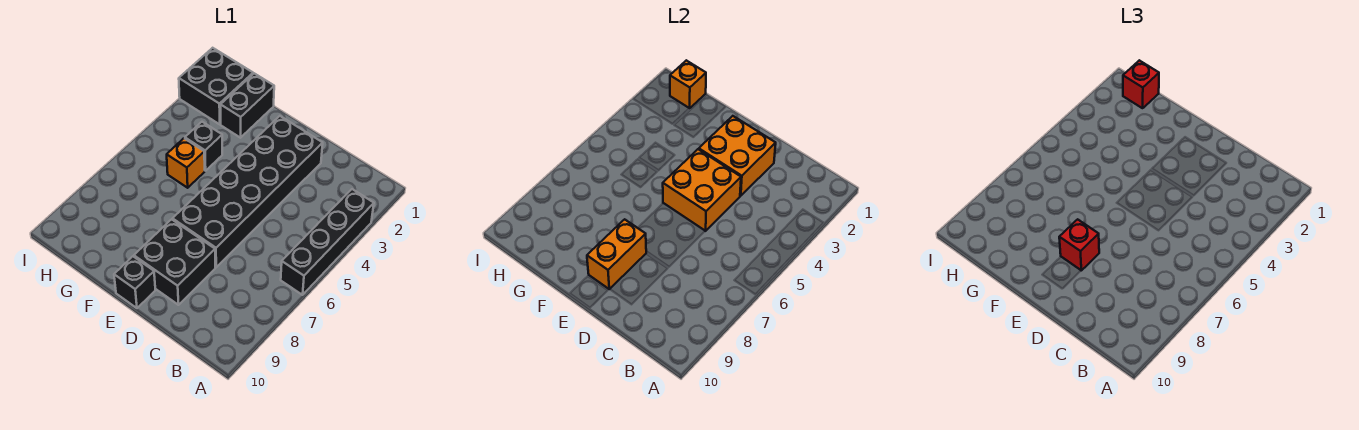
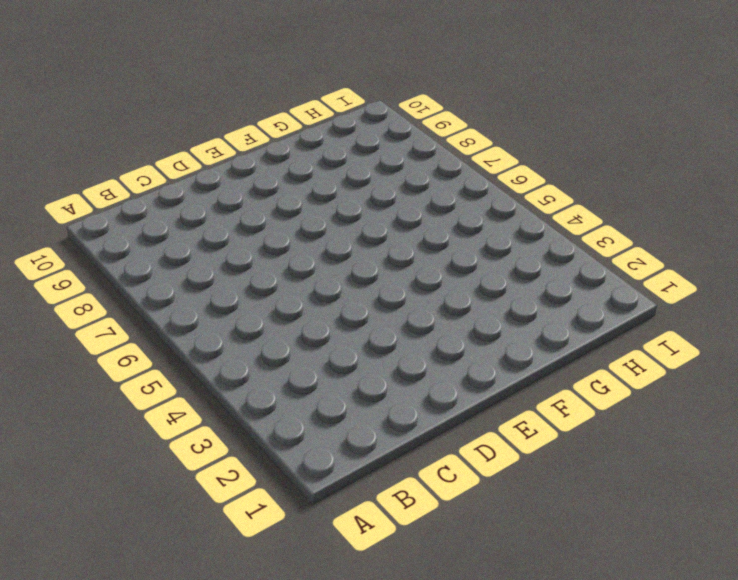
none -> black brick A3:A6 level 1
none -> black brick D2:E7 level 1
none -> black brick D8:E9 level 1

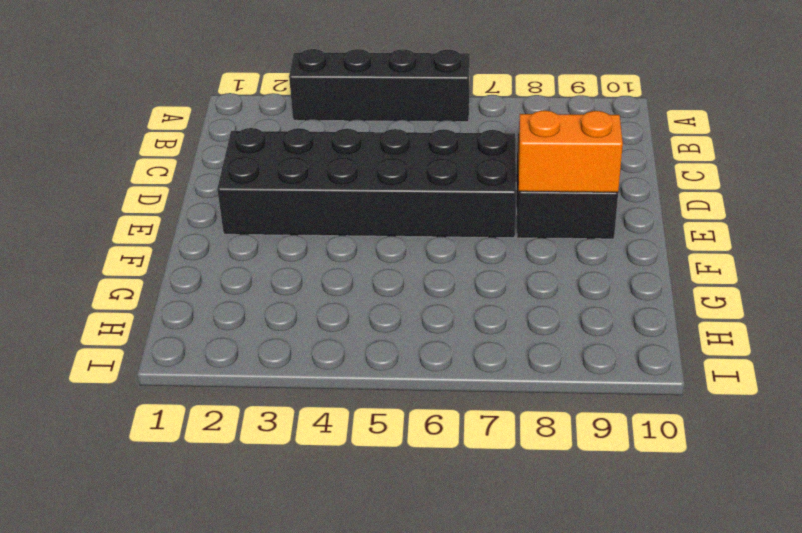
none -> black brick E10 level 1
none -> black brick G1:G2 level 1
none -> black brick G4 level 1

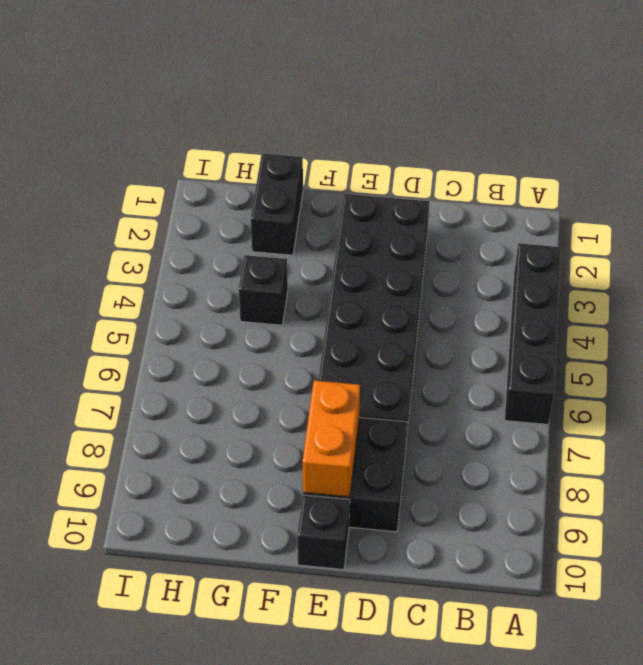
none -> orange brick G5 level 1
none -> black brick H1:I2 level 1
none -> orange brick D2:E3 level 2

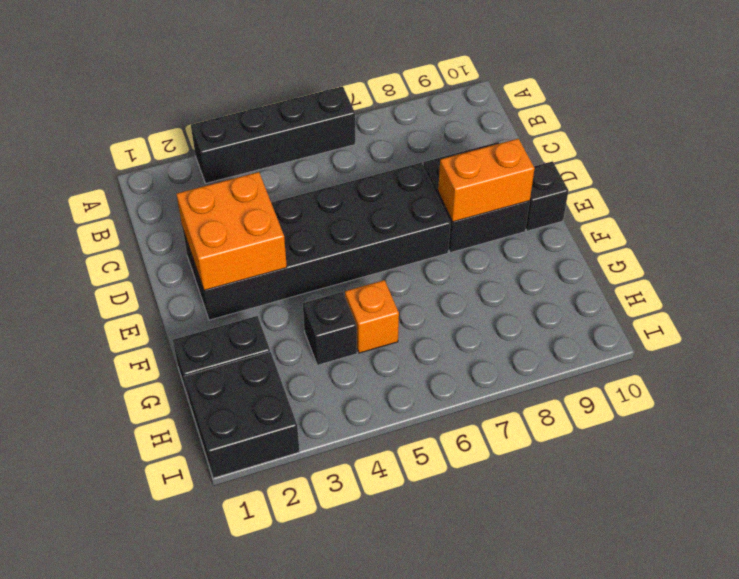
none -> orange brick D4:E5 level 2
none -> orange brick H1 level 2
none -> red brick E8 level 3

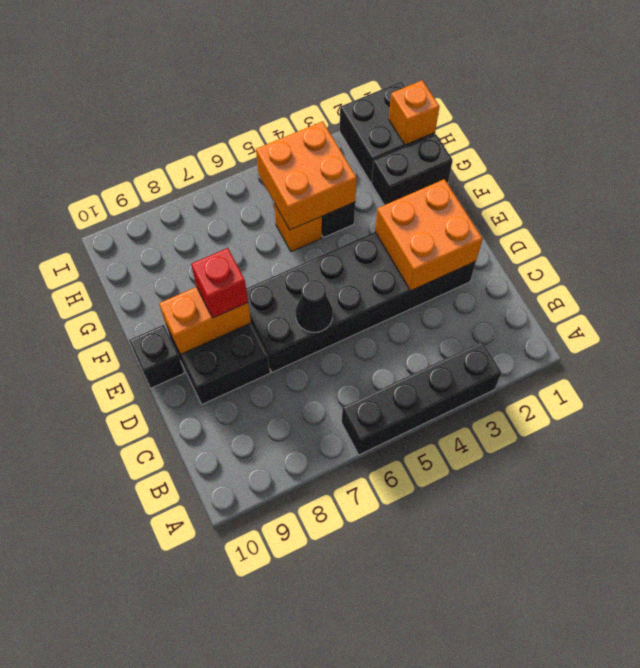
black cone D6 level 2 -> none
orange brick G4:H5 level 2 -> orange brick D4:E5 level 2
none -> red brick H1 level 3

